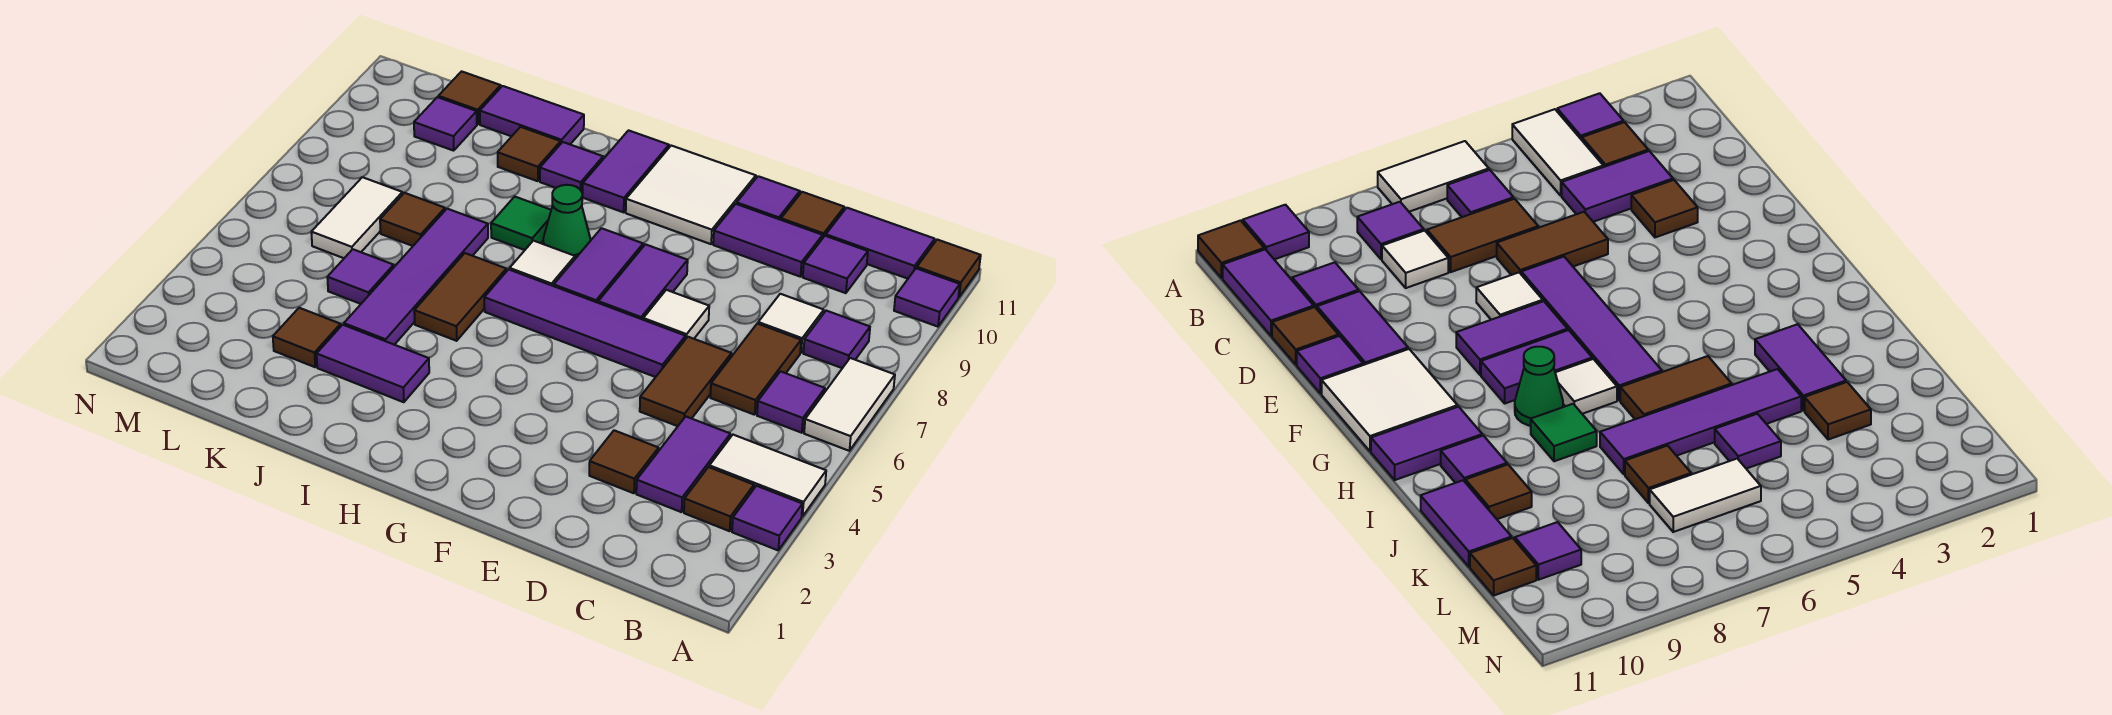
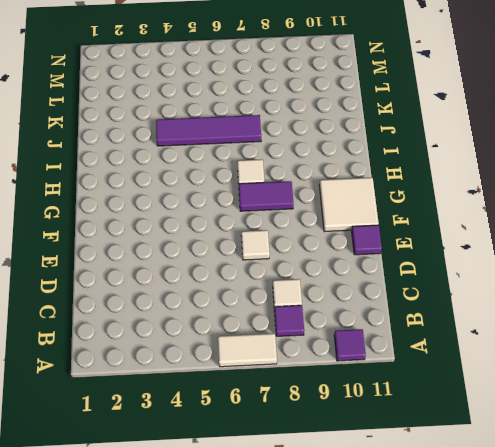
none -> purple tile A3 level 1
none -> white tile A4:B4 level 1
none -> brown tile A11 level 1
none -> brown tile B3 level 1

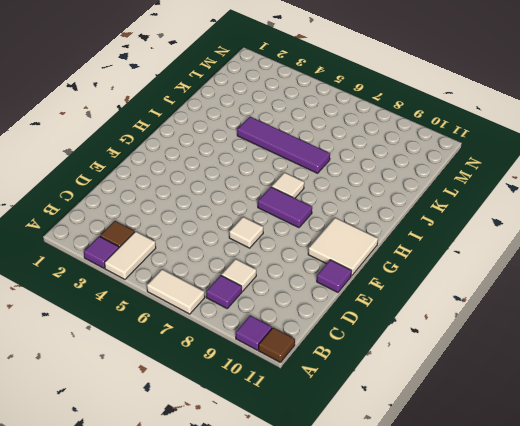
none -> purple tile B6 level 1
none -> purple tile B11:C11 level 1
none -> purple tile C3:C4 level 1
none -> brown tile C6:C7 level 1

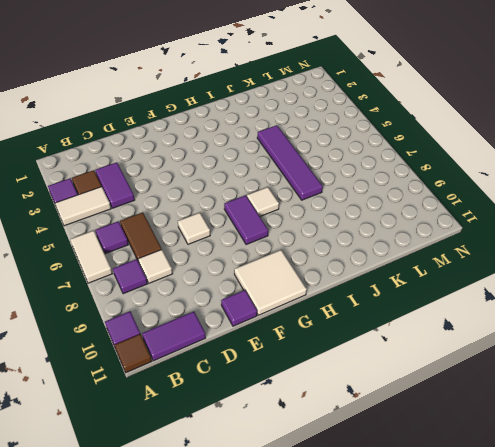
none -> purple tile C10 level 1
none -> brown tile D3 level 1
none -> brown tile D5:D6 level 1
none -> purple tile D10:E10 level 1

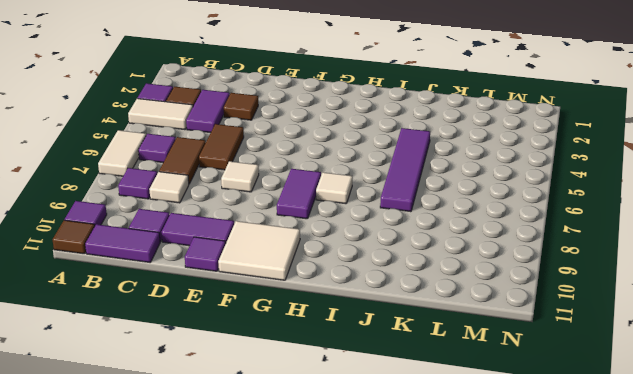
none -> brown tile D11 level 1
none -> purple tile E6:H6 level 1
none -> purple tile F7:F8 level 1
none -> green cone H8 level 1

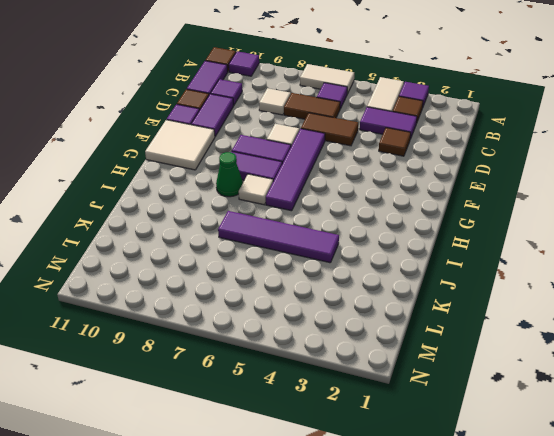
none -> purple tile B8 level 1
none -> purple tile H10:H11 level 1
none -> purple tile I3:J3 level 1
none -> brown tile I5:I6 level 1

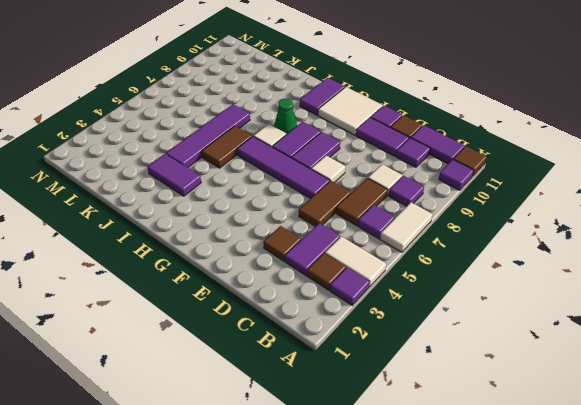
none -> green tile I8 level 1
none -> purple tile I10 level 1
none -> brown tile J10 level 1
none -> purple tile J11:K11 level 1

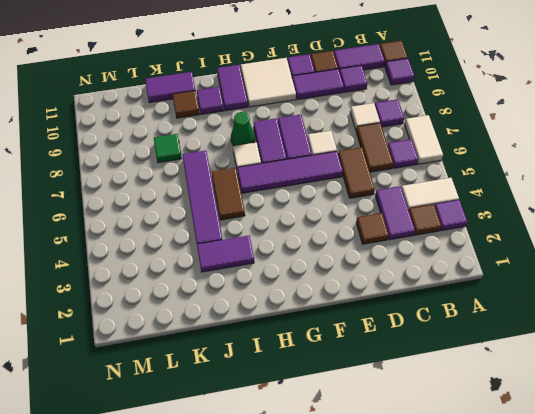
green tile K8 level 1 -> green tile I8 level 1
none -> brown tile K3 level 1
none -> purple tile K5 level 1
none -> brown tile K7 level 1
none -> white tile L6:L7 level 1

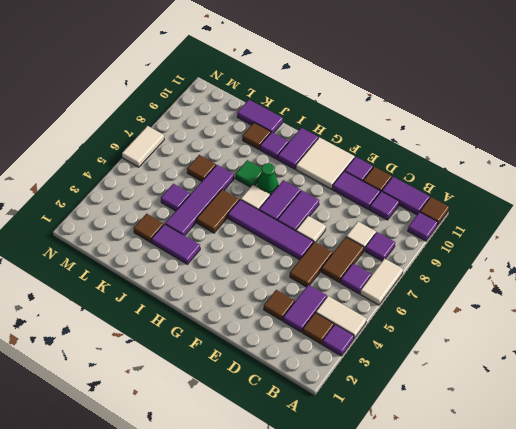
white tile N6:N7 level 1 -> white tile L6:L7 level 1
none -> purple tile L10 level 1
none -> brown tile L11 level 1

